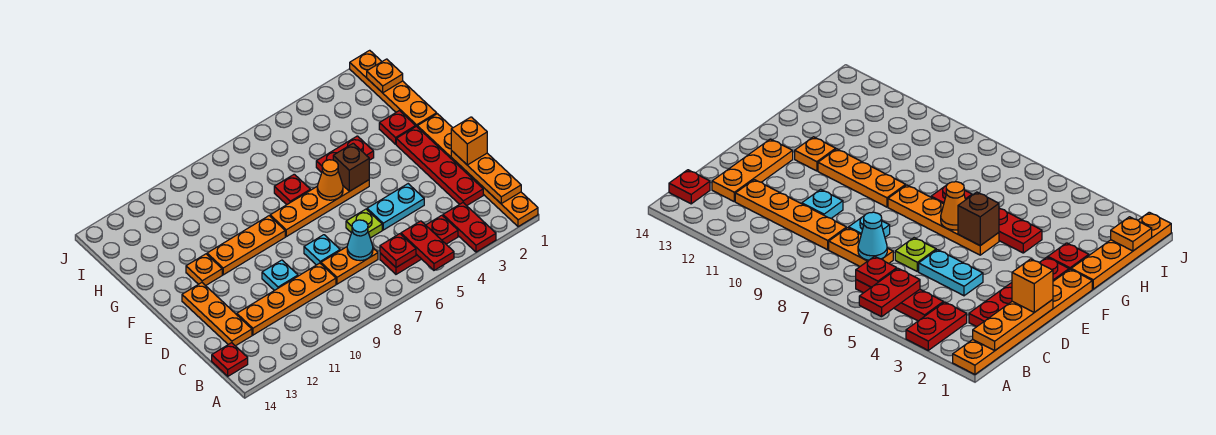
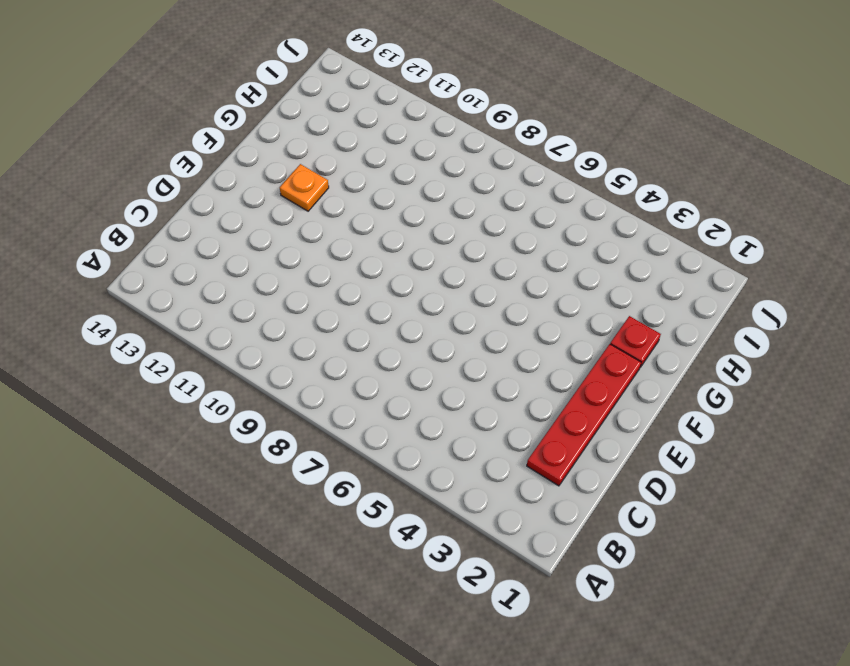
none -> orange plate A1:F1 level 1
none -> red plate A3:B3 level 1
none -> red plate B4:B6 level 1

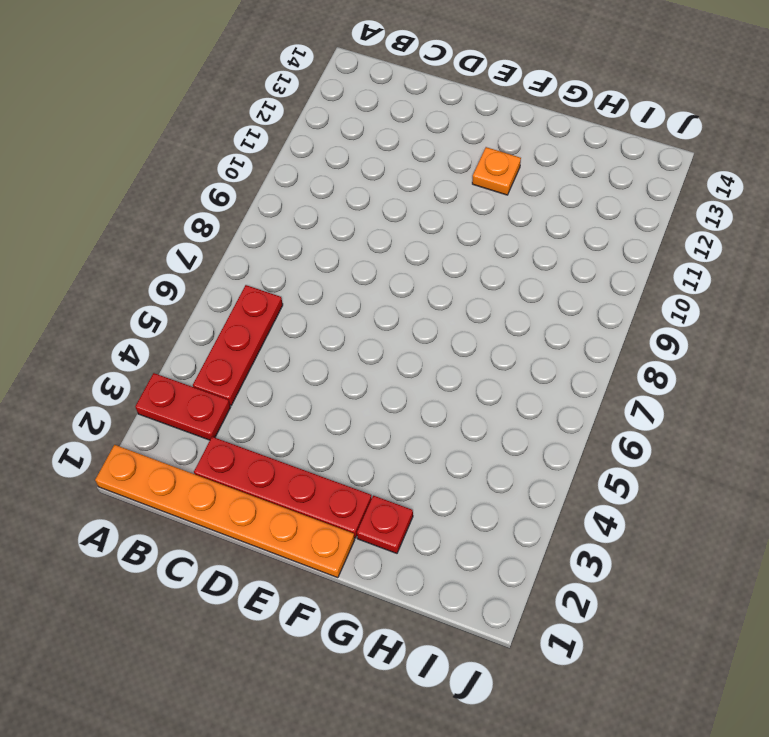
none -> red plate B14 level 1
none -> orange plate C7:C8 level 1
none -> orange plate C9:C12 level 1

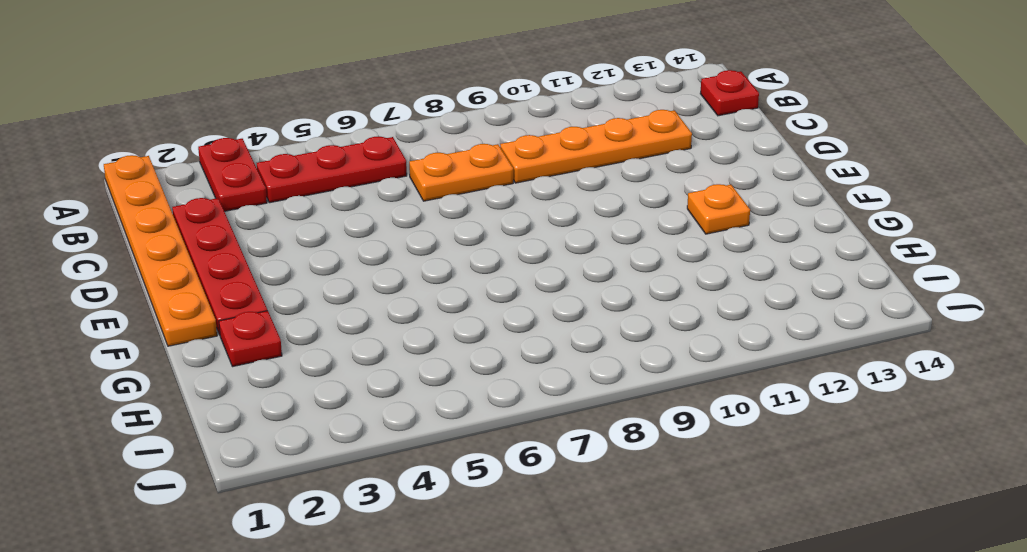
none -> orange plate C13:E13 level 1
none -> cyan plate D4:D5 level 1
none -> lime plate D6 level 1

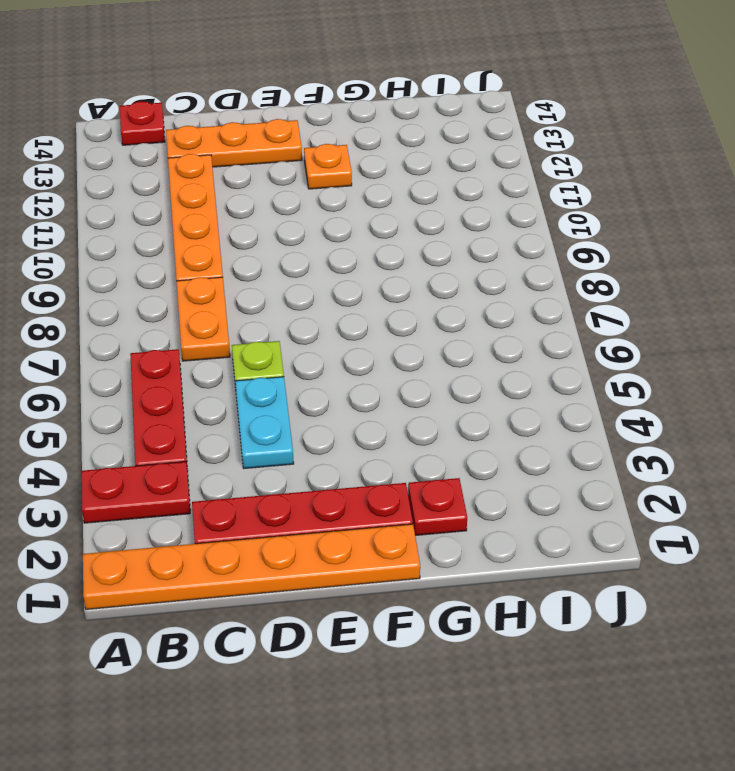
none -> cyan plate D8 level 1
none -> cyan plate D10 level 1
none -> orange plate F5:F8 level 1

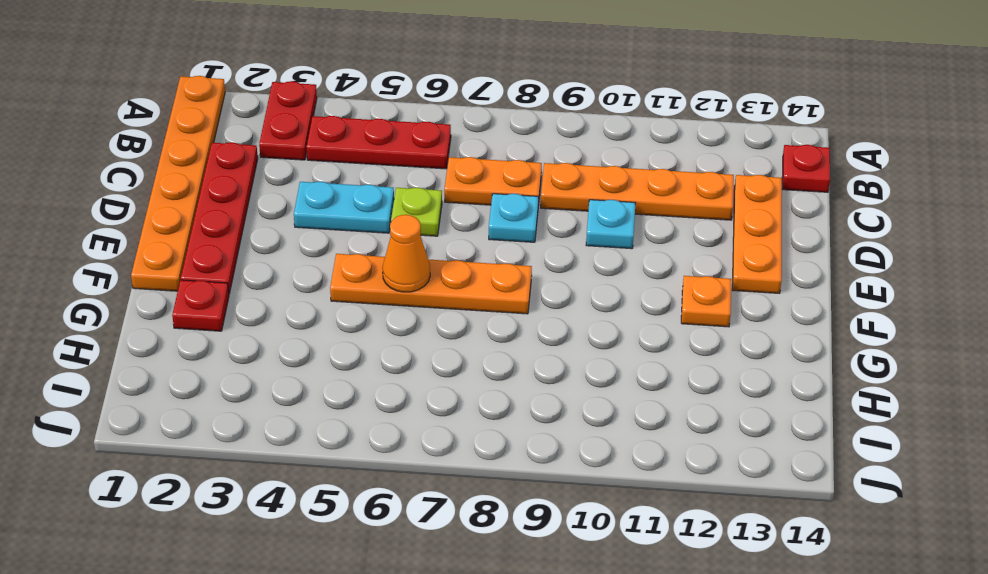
none -> orange plate F9:F11 level 1
none -> orange plate G1:J1 level 1
none -> red plate G4:G5 level 1

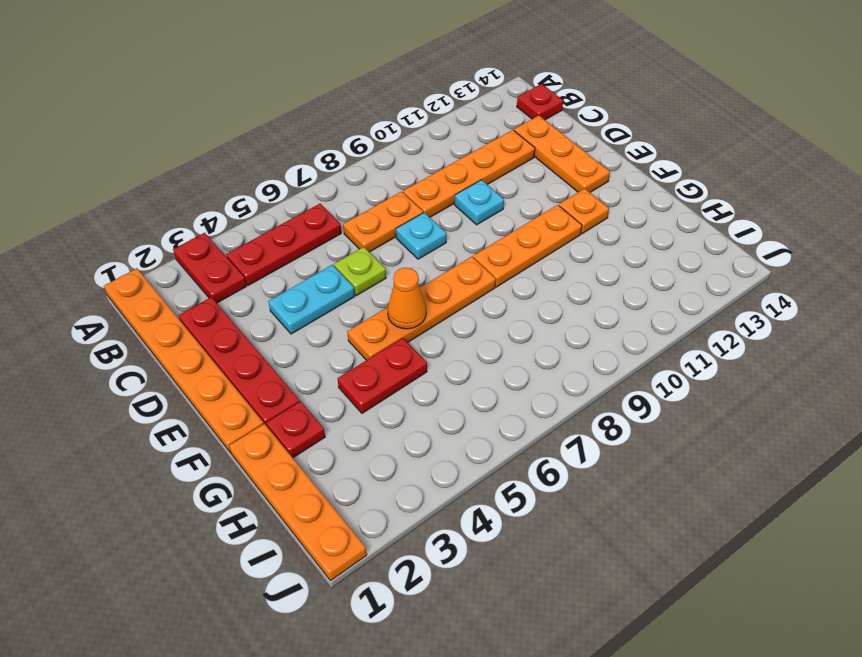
none -> red plate G7 level 1
none -> red plate A5:B5 level 2
none -> orange plate B1:D1 level 2

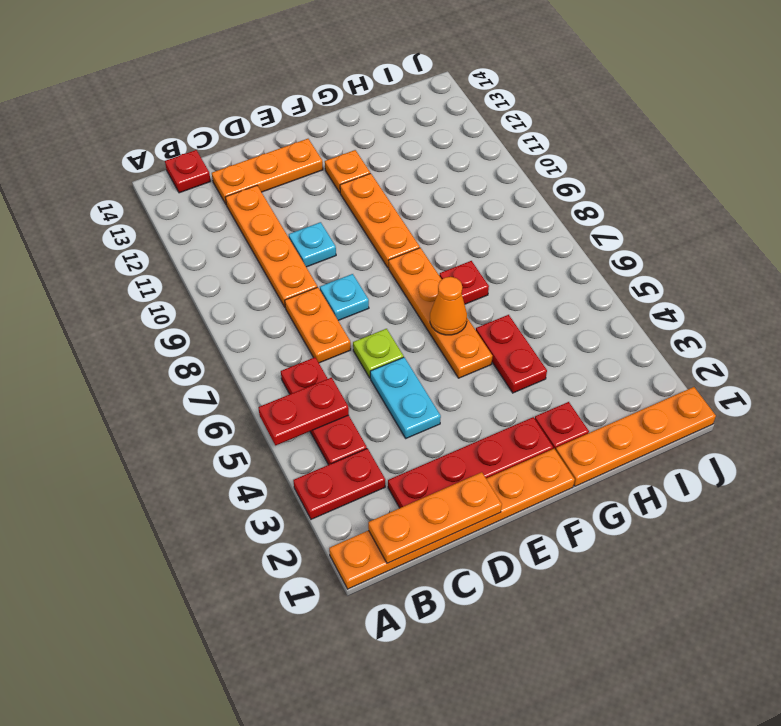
none -> red plate B6 level 2
none -> cyan cone C7 level 2
none -> brown brick F5 level 2

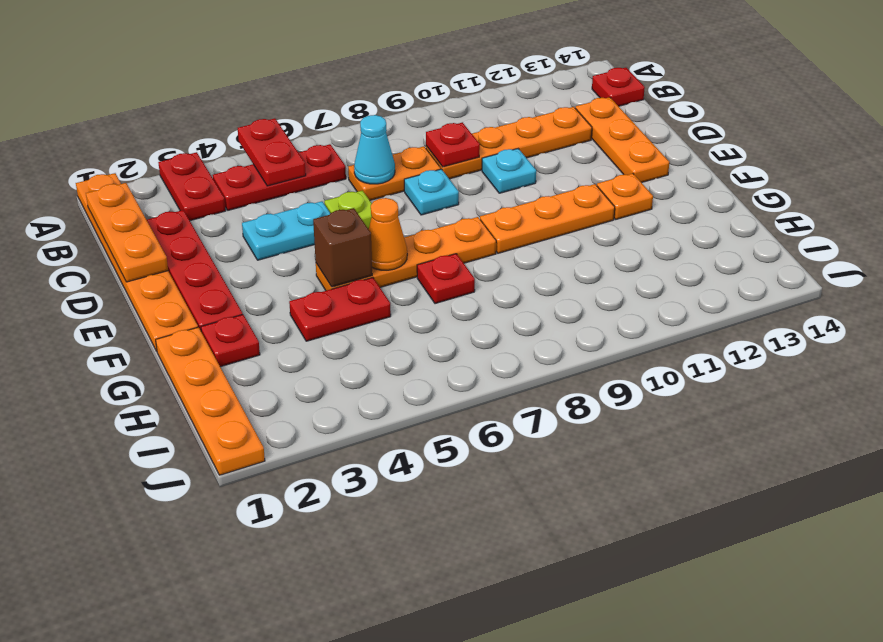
red plate C9 level 2 -> red plate B6 level 2
none -> orange plate I1 level 2
none -> orange brick D1 level 3

